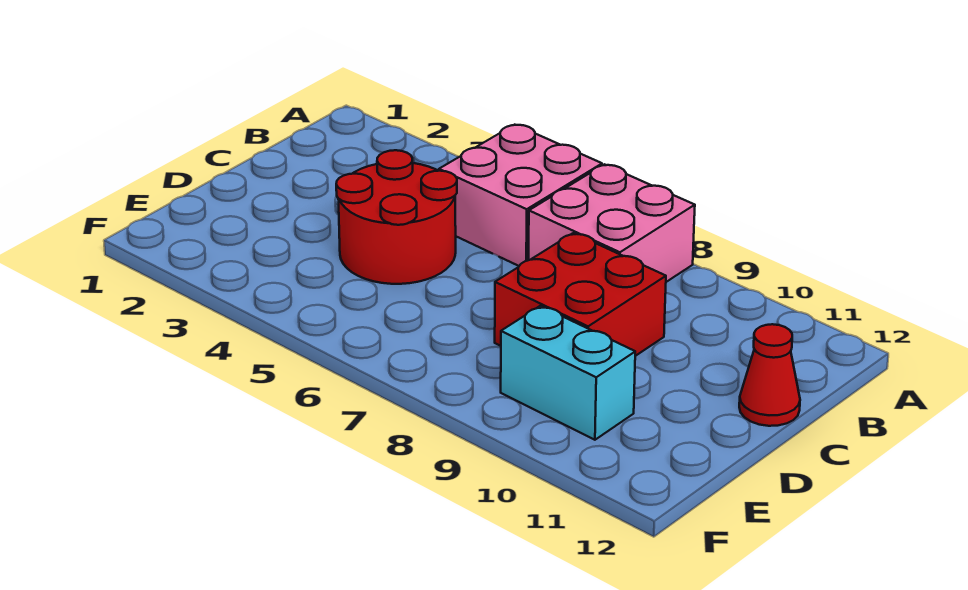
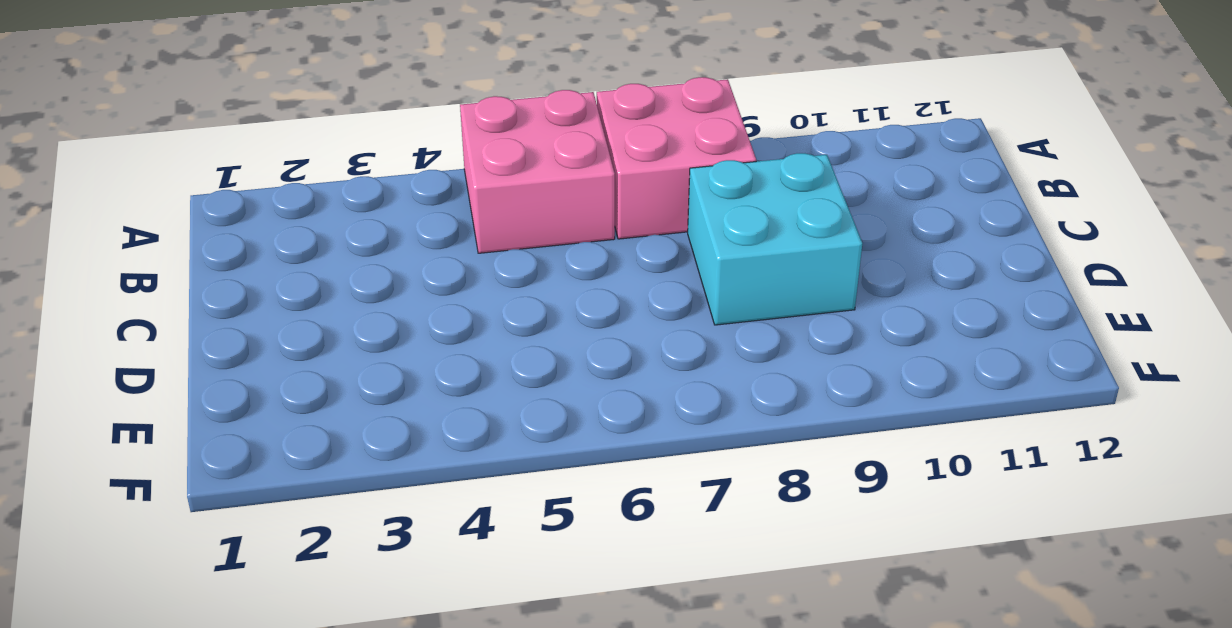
cyan brick C8:D9 level 1 -> red brick C8:D9 level 1
none -> red round brick C4:D5 level 1
none -> red cone C12 level 1

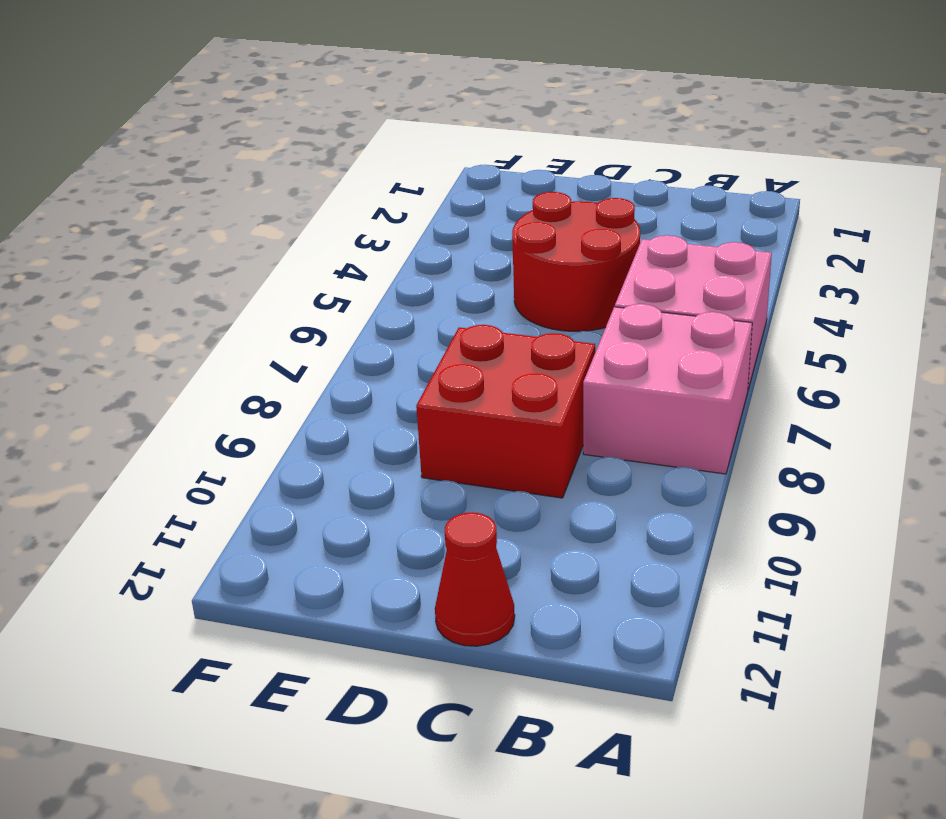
none -> cyan brick E9:E10 level 1

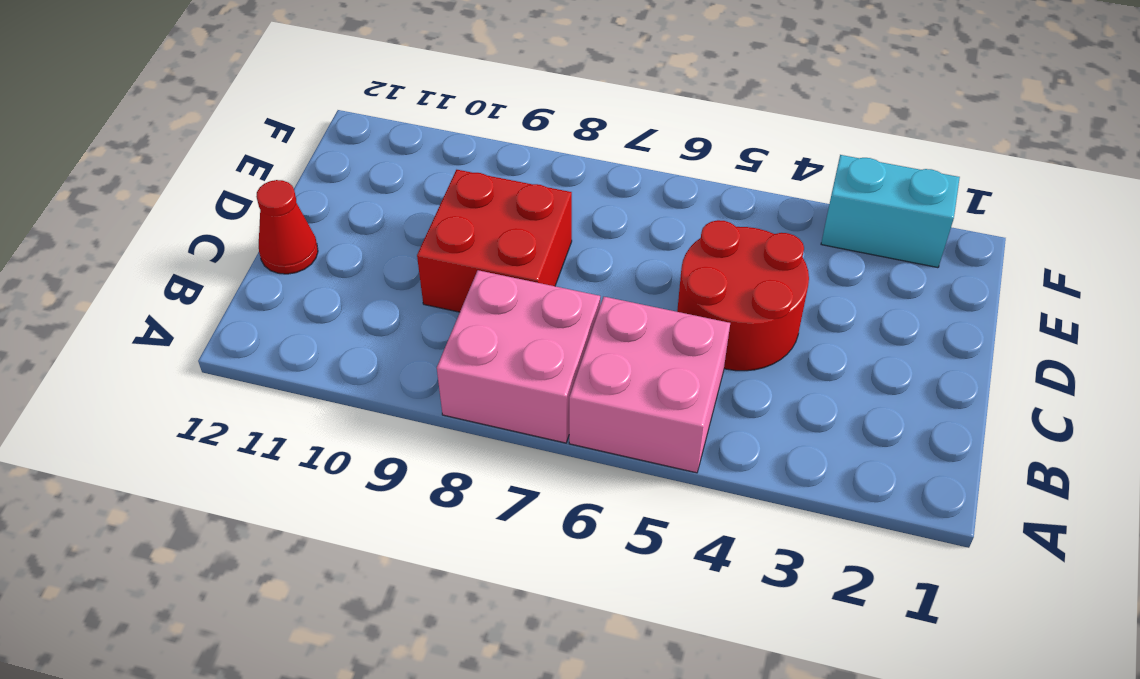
cyan brick F2:F3 level 1 -> cyan brick E9:E10 level 1

